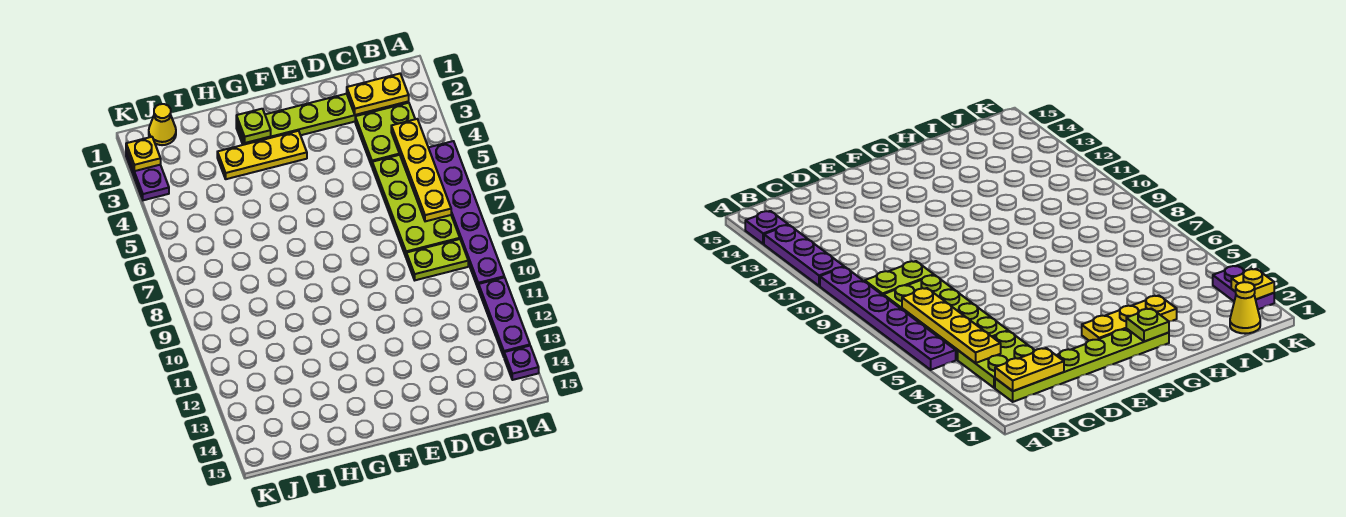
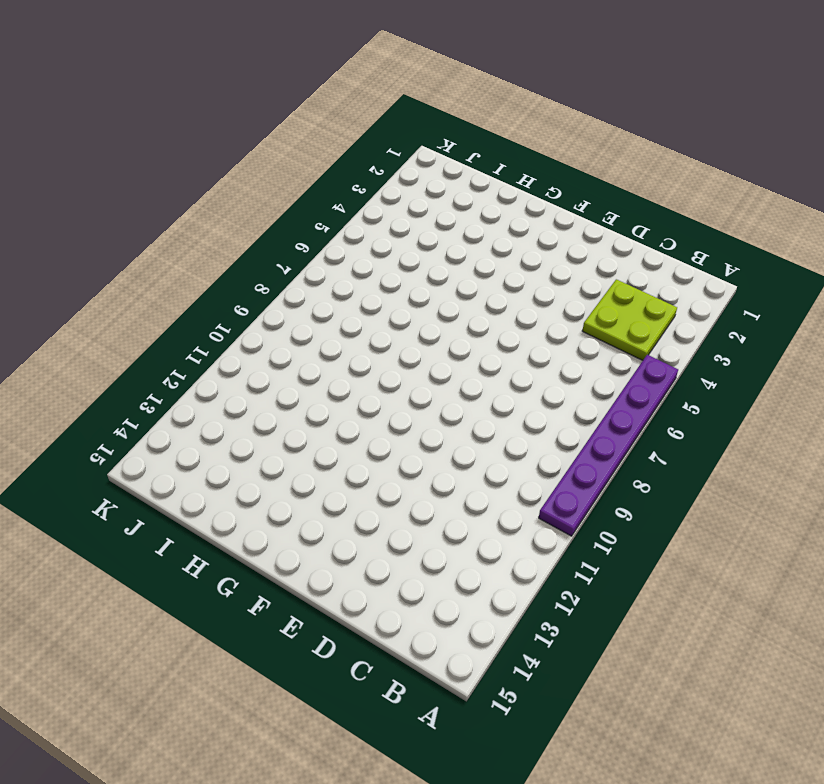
none -> purple plate A11:A13 level 1
none -> purple plate A14 level 1
none -> lime plate B2:G2 level 1

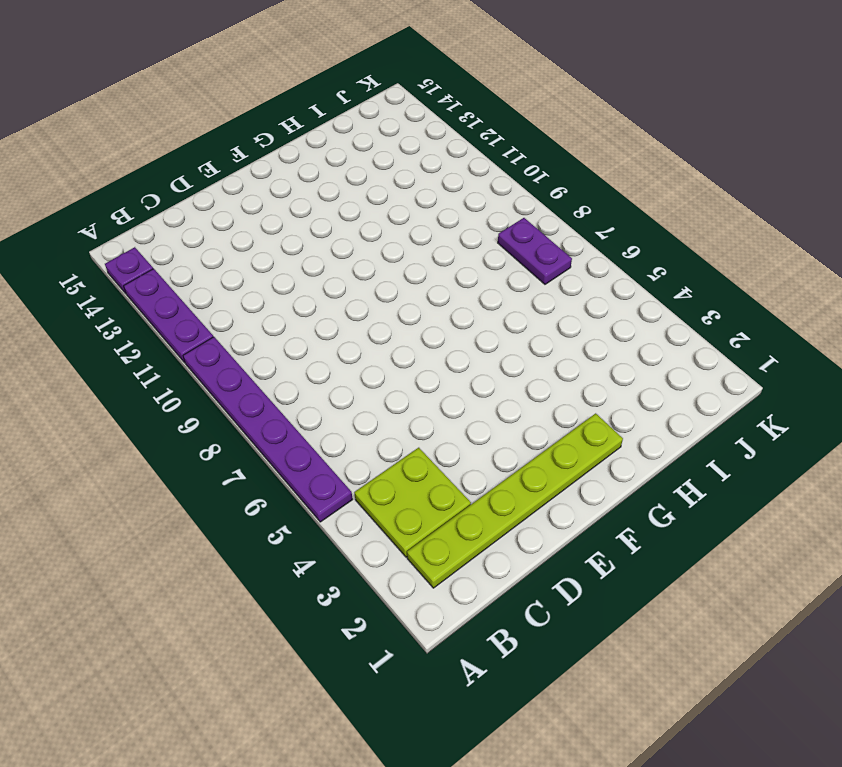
purple plate J7:J8 level 1 -> purple plate K2:K3 level 1
none -> lime plate B5:C8 level 1
none -> lime plate B9:C9 level 1
none -> yellow plate F3:H3 level 1

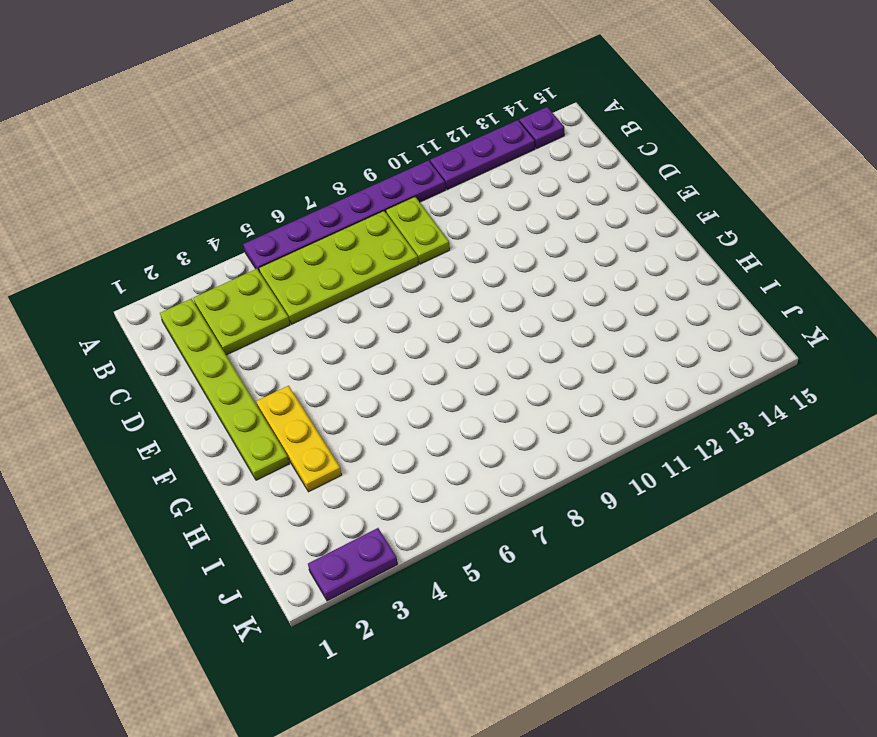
none -> yellow cone J1 level 1
none -> yellow plate B2:C2 level 2
none -> yellow plate B4:B7 level 2

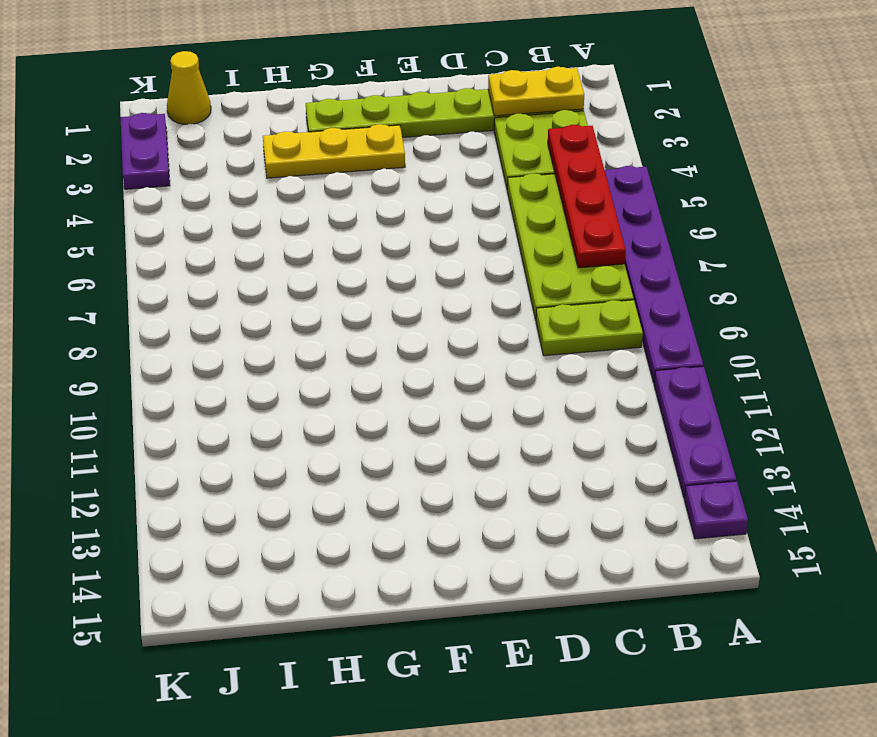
red plate B4:B7 level 2 -> yellow plate B4:B7 level 2
none -> lime plate G2 level 2
none -> yellow plate K2 level 2

